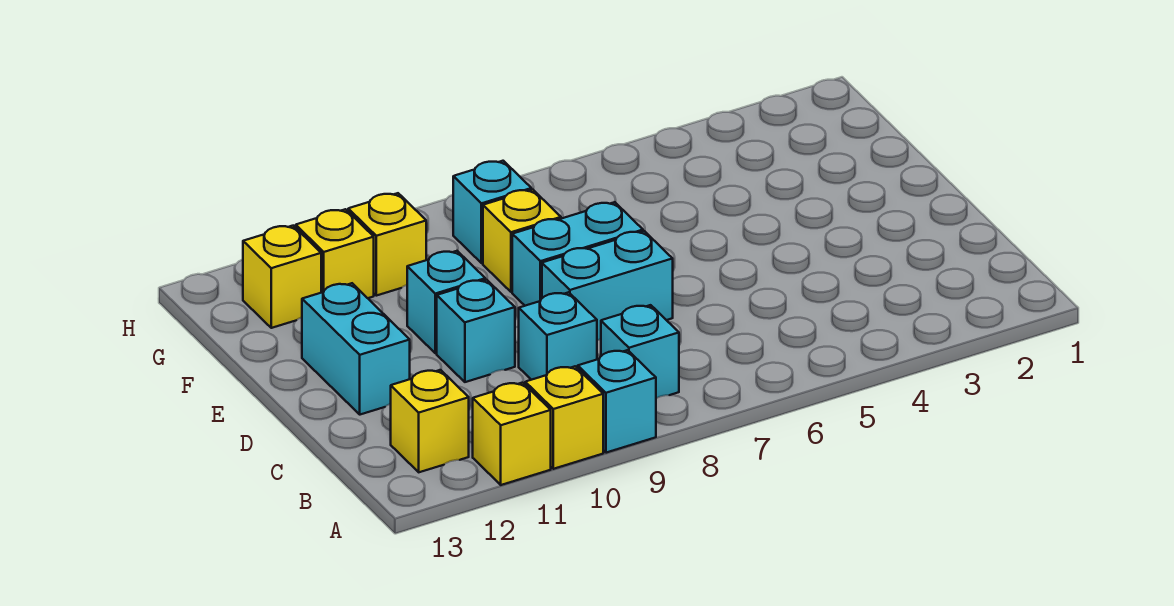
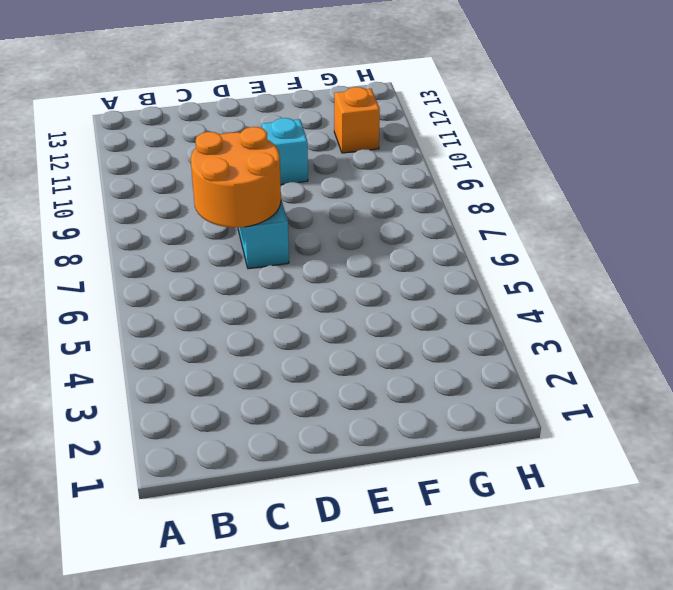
orange round brick C7:D8 level 2 -> none
orange brick G11 level 1 -> yellow brick G11 level 1
none -> cyan brick A9 level 1
none -> yellow brick A10 level 1
none -> yellow brick A11 level 1

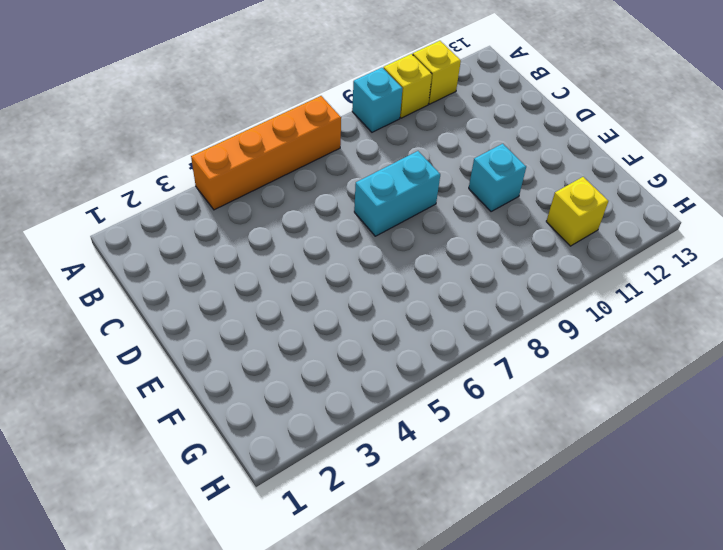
orange brick A4:A7 level 1 -> none
none -> cyan brick B8 level 1
none -> yellow brick B12 level 1
none -> cyan brick C9 level 1

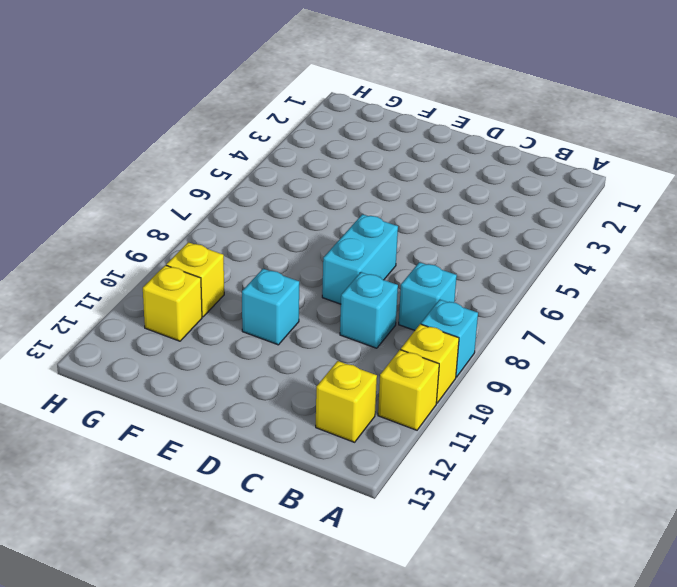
none -> cyan brick D10 level 1
none -> cyan brick D12:E12 level 1
none -> cyan brick E7:E8 level 1

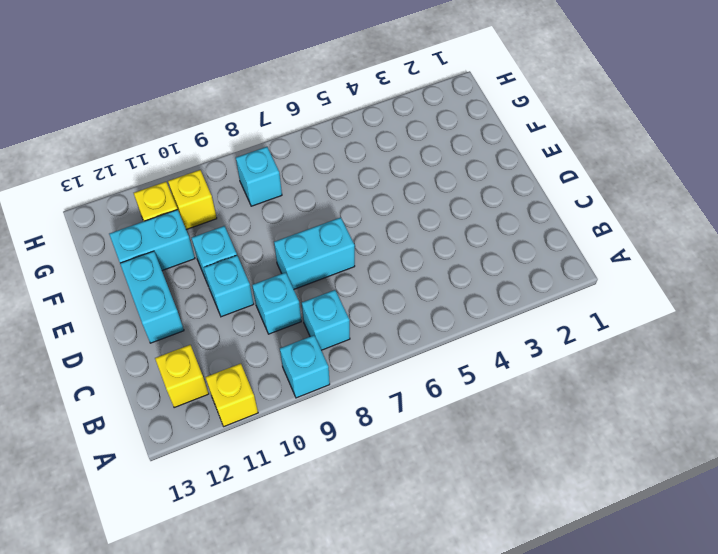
cyan brick F11:F12 level 1 -> cyan brick E7:E8 level 1
none -> yellow brick A10 level 1
none -> yellow brick F8 level 1
none -> yellow brick G12 level 1

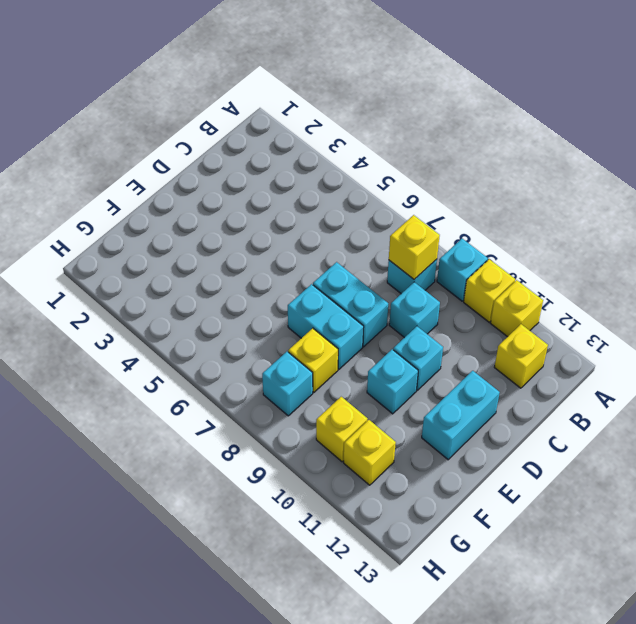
yellow brick B8 level 2 -> yellow brick G12 level 1

